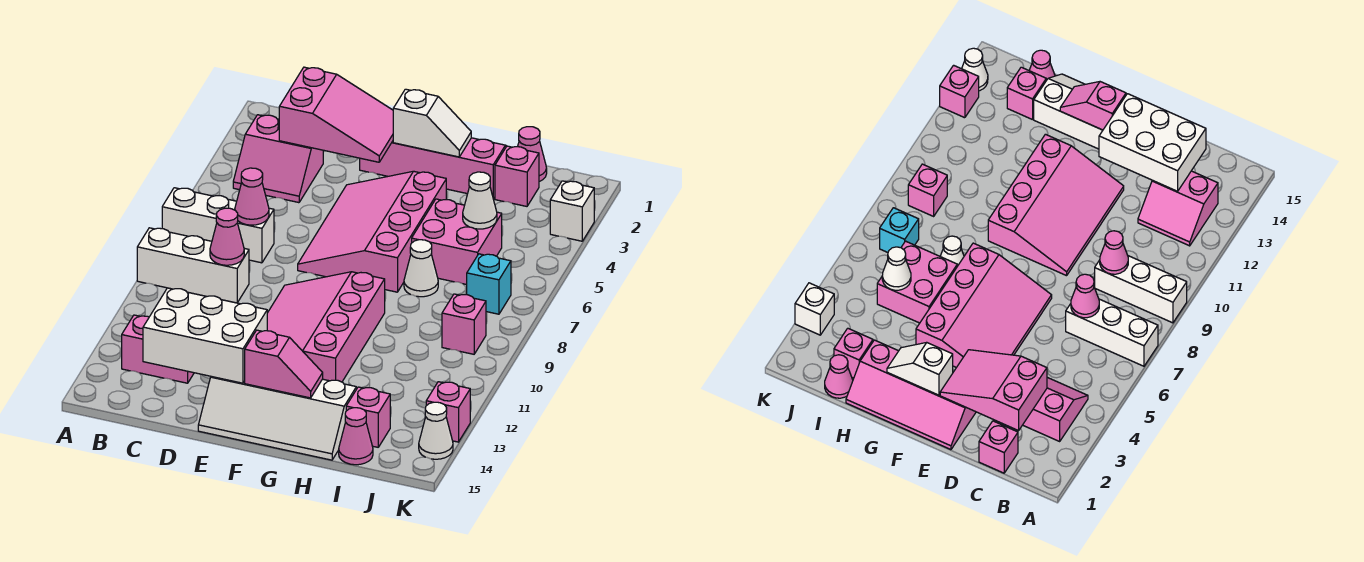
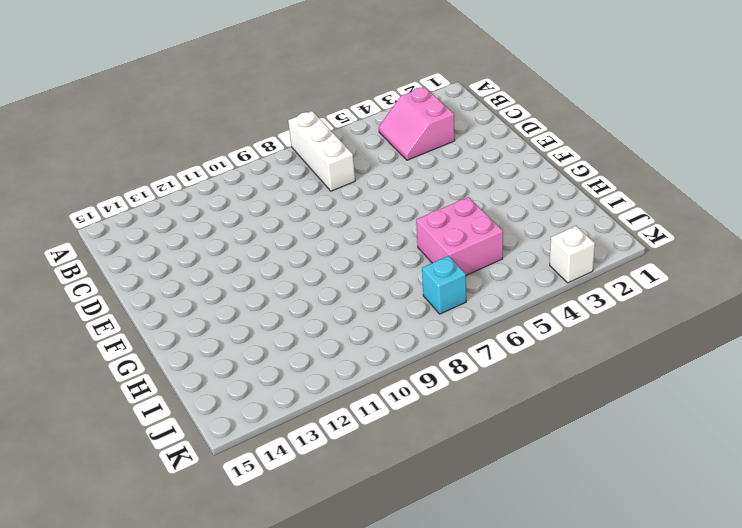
none -> white brick A9:C9 level 1
none -> pink slope B12:C13 level 1 top 13
none -> pink brick C1 level 1

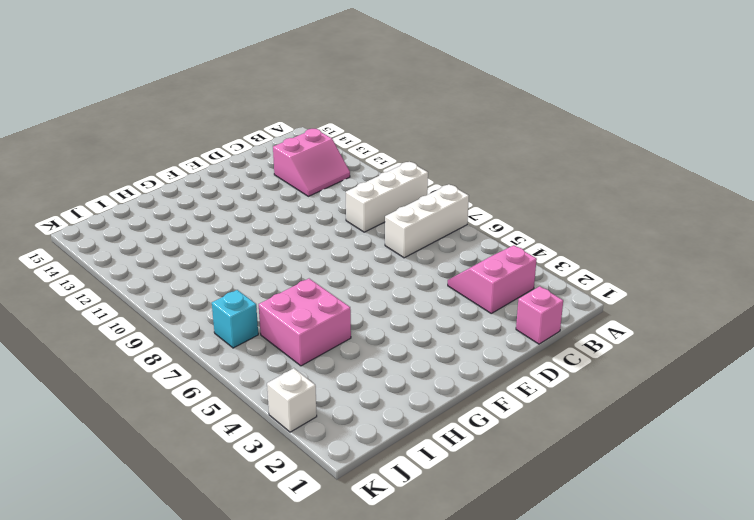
none -> pink slope E1:H2 level 1 top 2
none -> pink slope E4:G7 level 1 top G
none -> pink slope E9:G12 level 1 top G

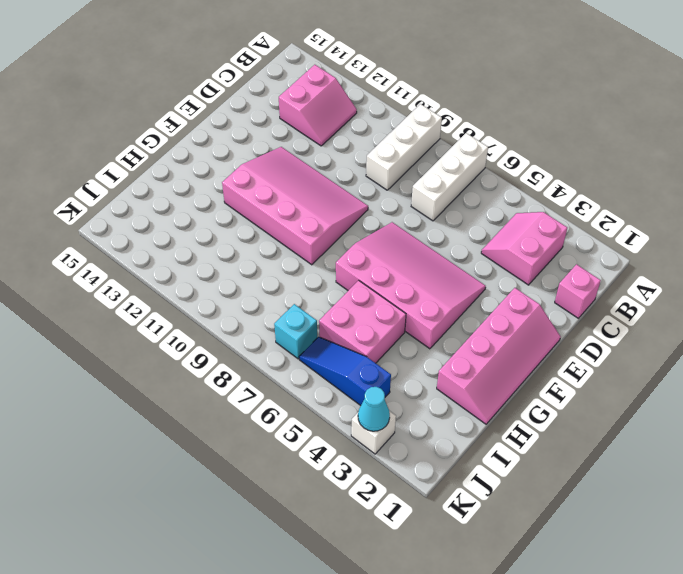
blue slope J4:J6 level 1 top 4 -> none
cyan cone K3 level 2 -> none
none -> white slope E14:H15 level 1 top 14
none -> white cone H7 level 1
none -> pink cone I1 level 1

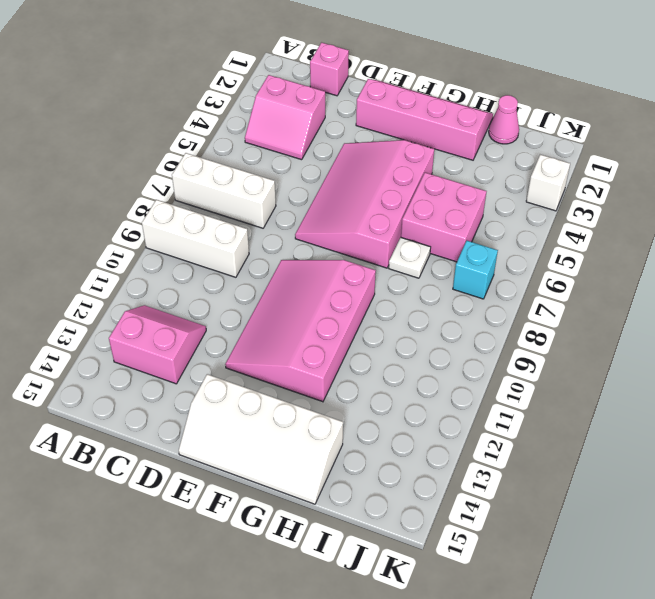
white plate H7 level 1 -> white cone H7 level 1
none -> pink brick I2 level 1
none -> pink brick I14 level 1
none -> pink cone I15 level 1

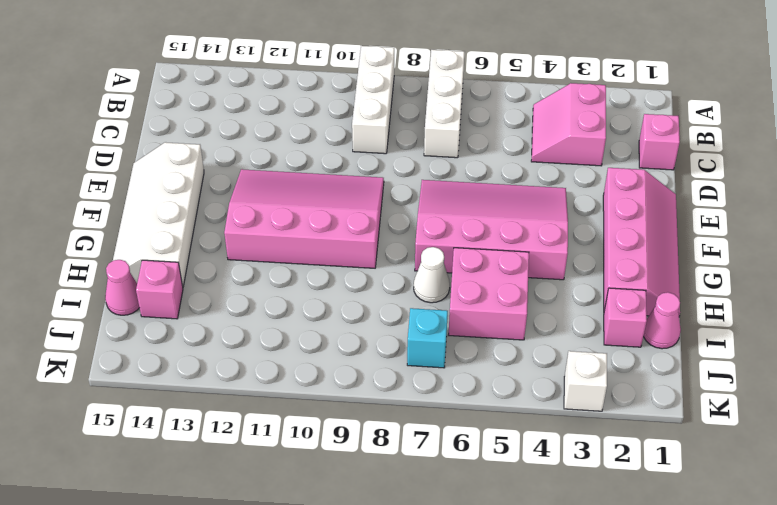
none -> pink slope B12:C13 level 1 top 13
none -> pink brick J9 level 1
none -> pink brick K13 level 1

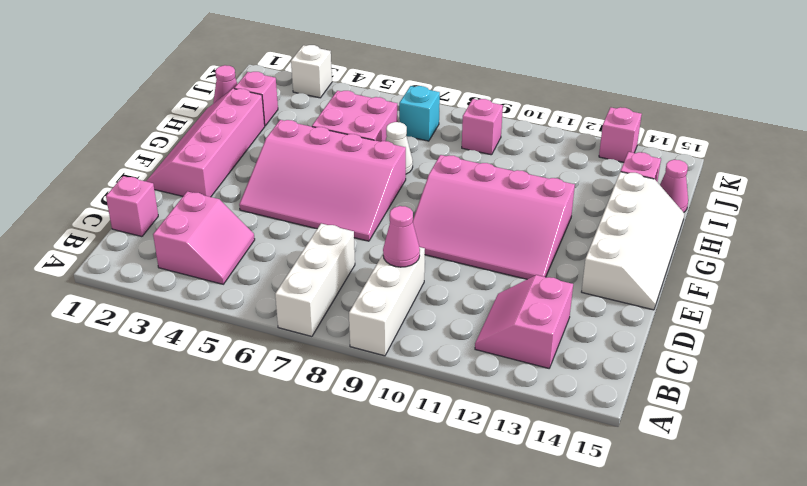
none -> white cone K14 level 1
none -> pink slope C2:E3 level 2 top C
none -> pink cone C7 level 2

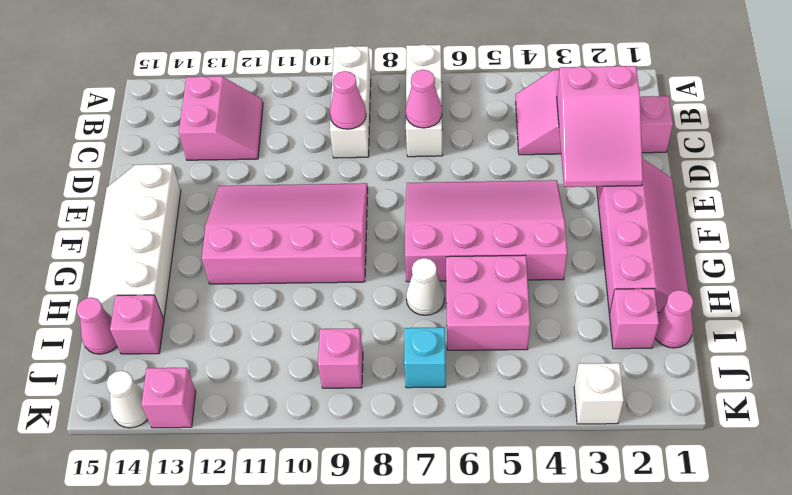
none -> white brick C13:E14 level 2
none -> white slope F2:G2 level 2 top F
none -> pink slope F14:G14 level 2 top F

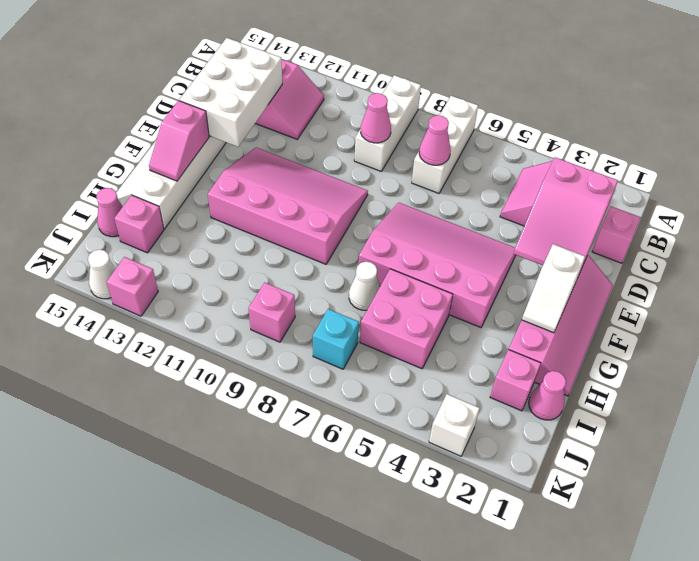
none -> white cone I5 level 2

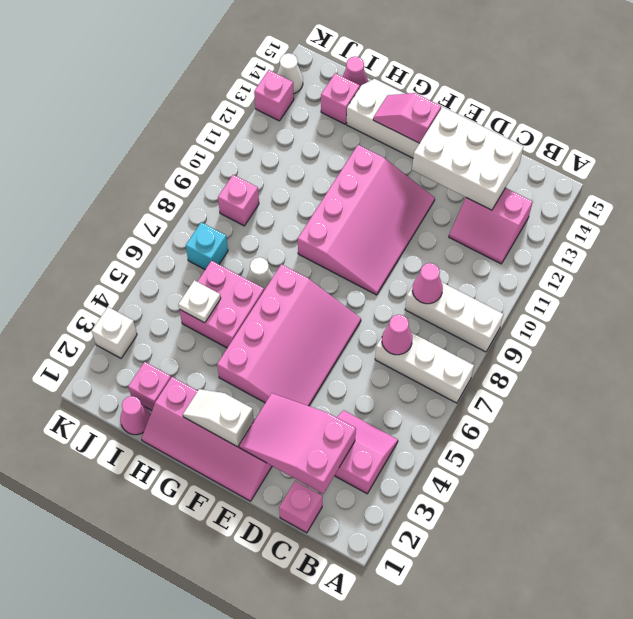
white plate I5 level 2 -> white cone I5 level 2

